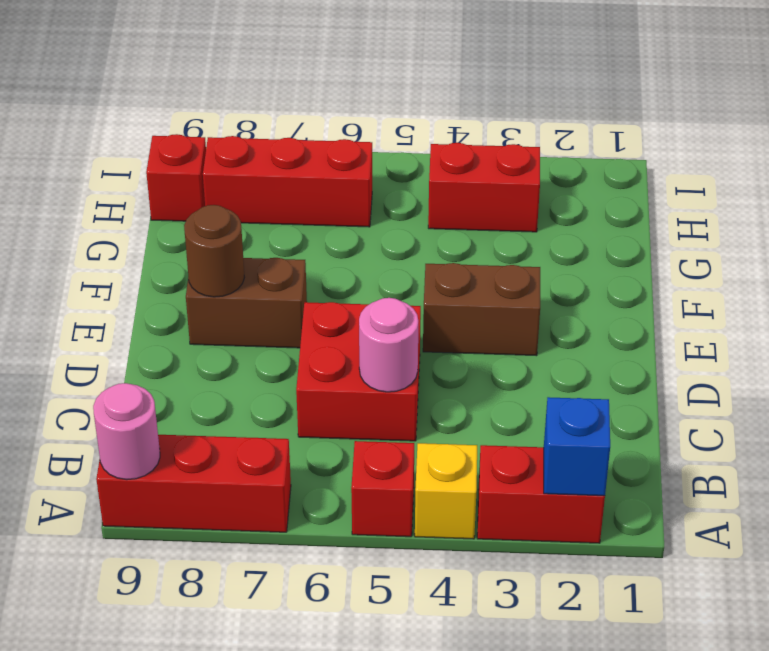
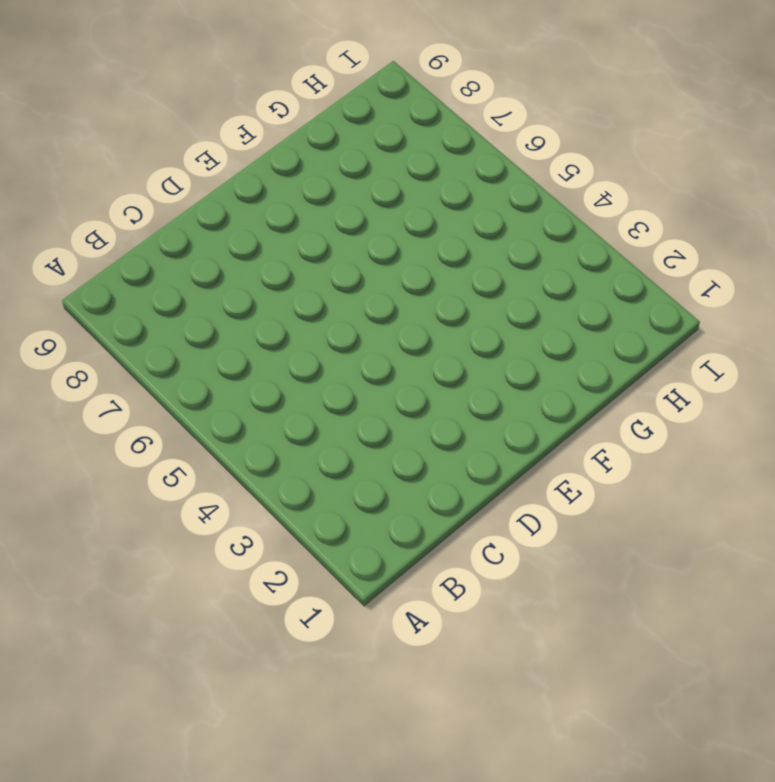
none -> red brick A2:A3 level 1
none -> yellow brick A4 level 1
none -> red brick A5 level 1

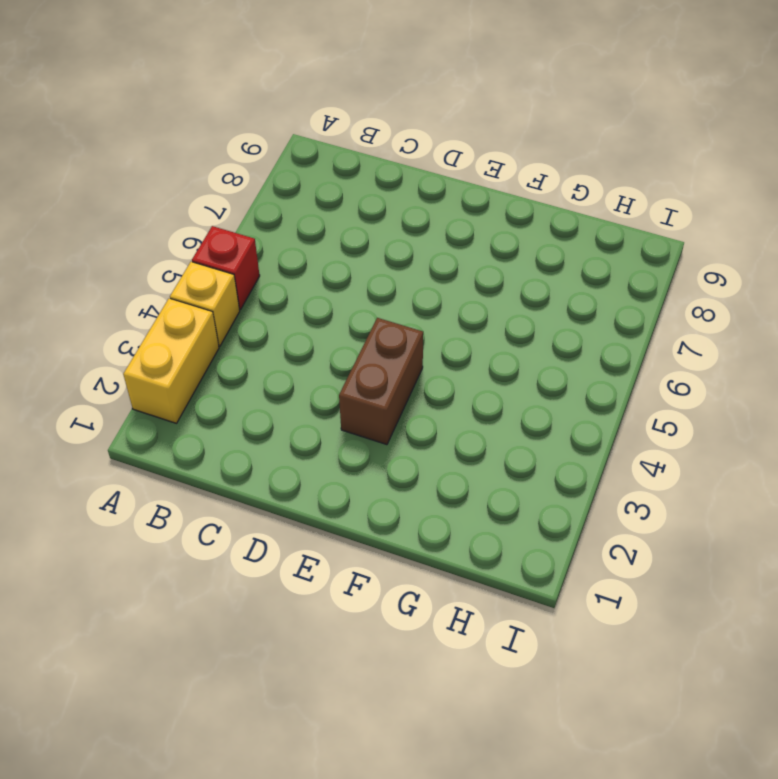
yellow brick A2:A3 level 1 -> red brick A2:A3 level 1
none -> red brick A7:A9 level 1
none -> red brick C5:D6 level 1
none -> brown brick E7:E8 level 1

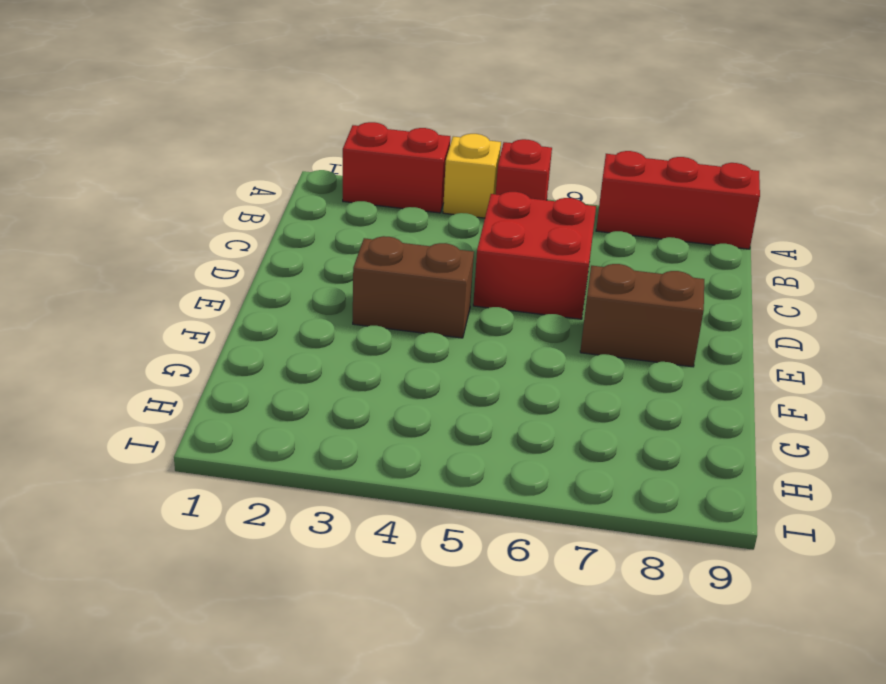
none -> red brick H3:H4 level 1
none -> red brick H6:H8 level 1
none -> red brick H9 level 1

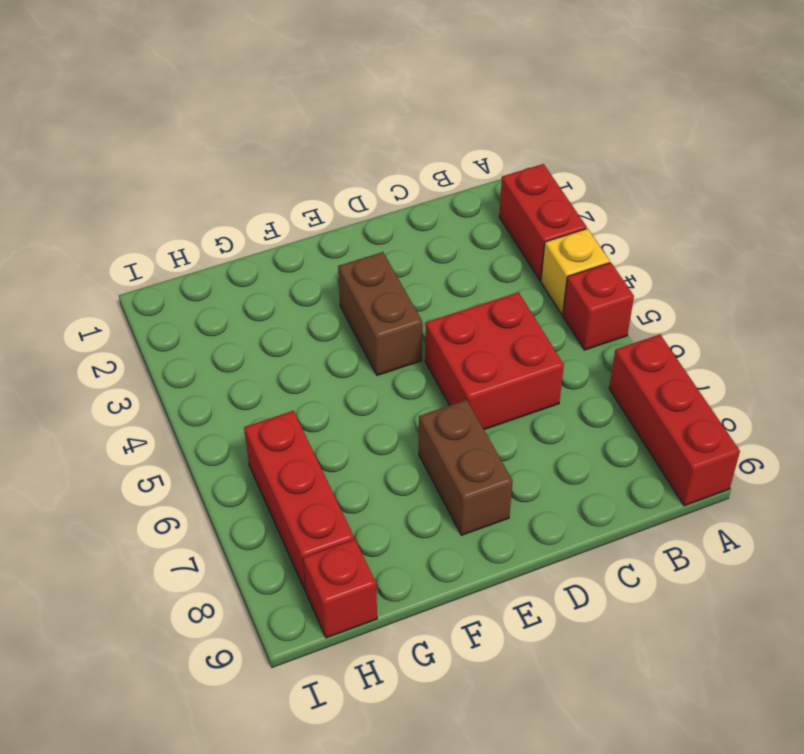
none -> red brick H3:H4 level 1
none -> blue brick A2 level 2
none -> pink round brick A9 level 2

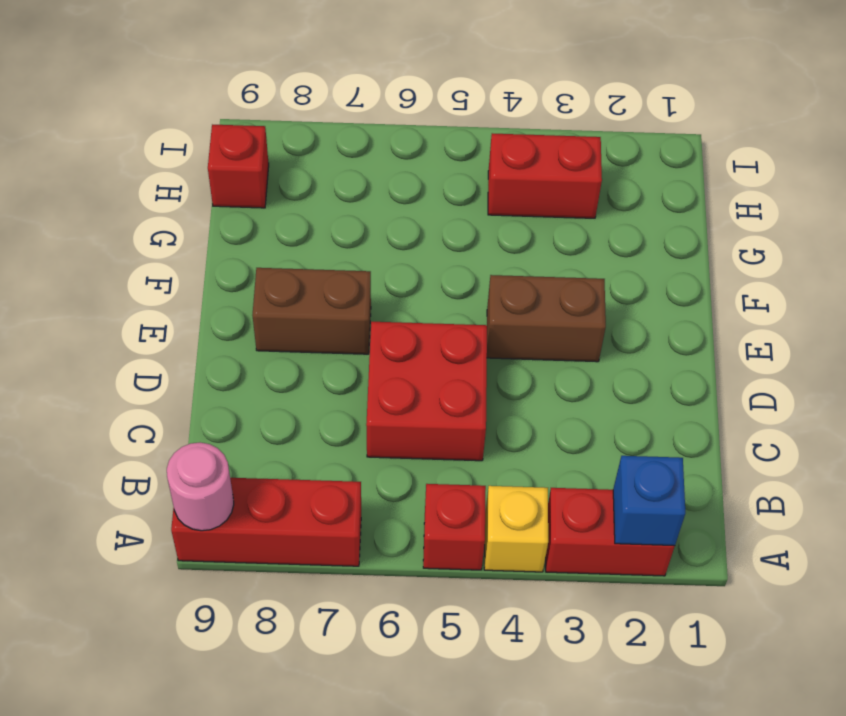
none -> red brick H6:H8 level 1
none -> pink round brick C5 level 2
none -> brown round brick E8 level 2

